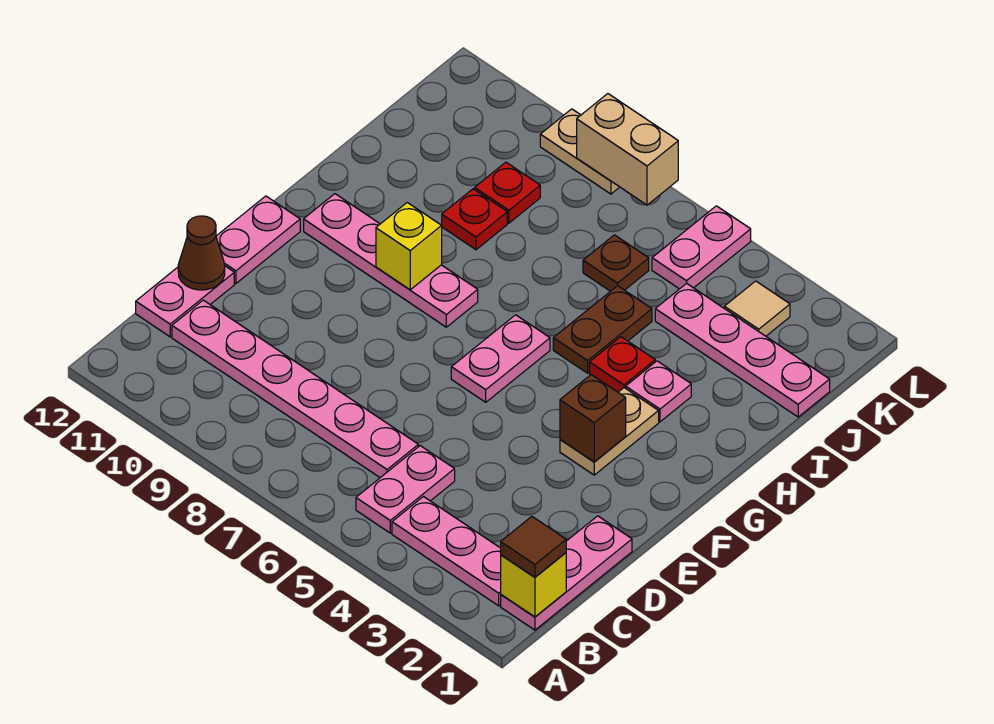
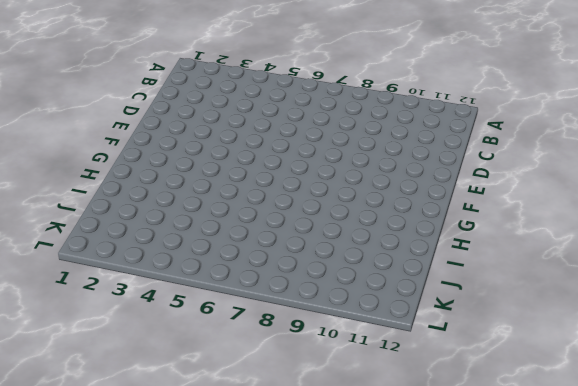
none -> pink plate B1:D1 level 1
none -> pink plate B2:B4 level 1
none -> pink plate B5:C5 level 1

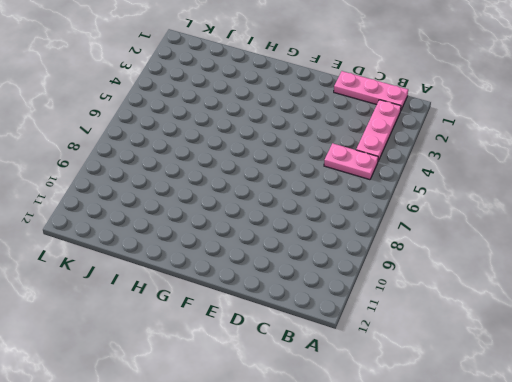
none -> pink plate C6:C11 level 1
none -> pink plate C12:D12 level 1
none -> pink plate E12:F12 level 1

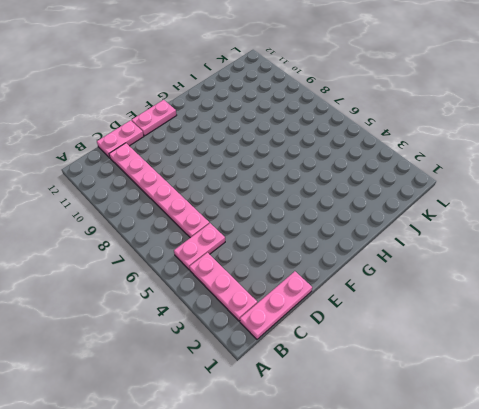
none -> tan plate F3:G3 level 1
none -> pink plate F6:G6 level 1
none -> pink plate G8:G11 level 1

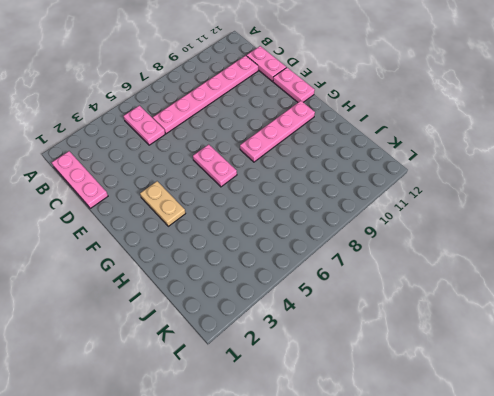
none -> pink plate B2:B4 level 1
none -> pink plate H3 level 1
none -> red plate H4 level 1

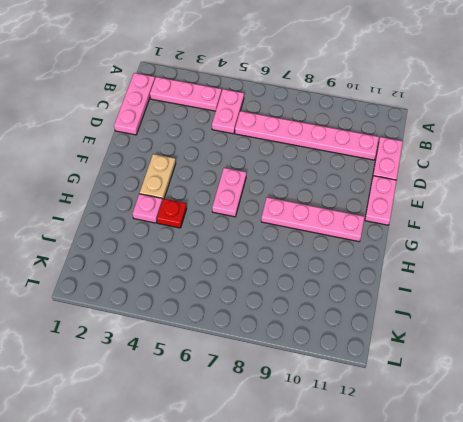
none -> brown plate H5:I5 level 1
none -> red plate I9 level 1
none -> pink plate J1:J4 level 1

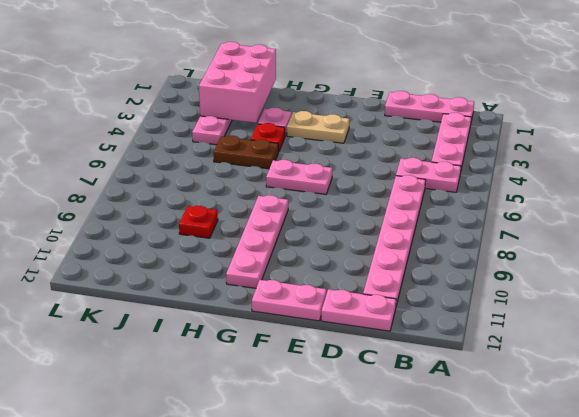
pink brick I1:J3 level 2 -> none
none -> brown plate J6 level 1
none -> red plate J9 level 1
none -> tan tile K3 level 1

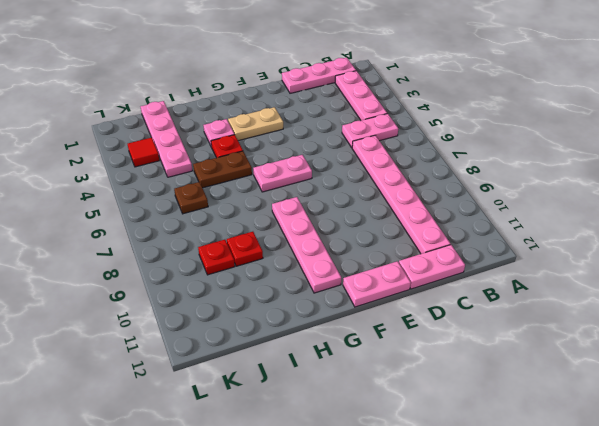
red tile K3 level 1 -> tan tile K3 level 1
none -> pink plate K5:L5 level 1
none -> tan plate L8:L9 level 1
none -> yellow brick B1 level 2

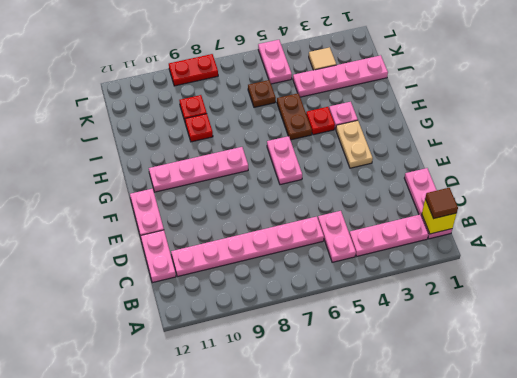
red plate L8:L9 level 1 -> tan plate L8:L9 level 1
none -> brown cone D12 level 2
none -> brown brick F3 level 2
none -> yellow brick G9 level 2

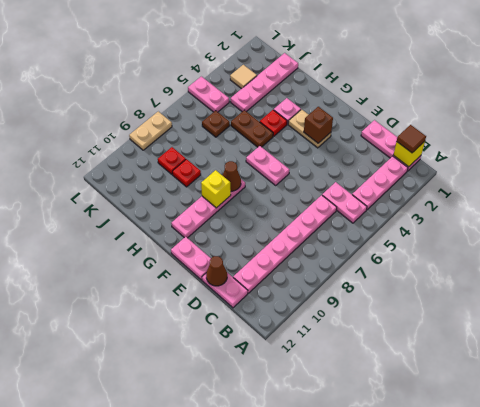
brown cone G8 level 2 -> none
none -> tan brick L7:L8 level 2

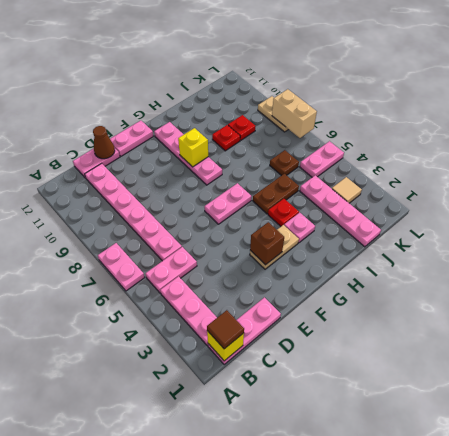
pink plate A6:A7 level 1 -> none

